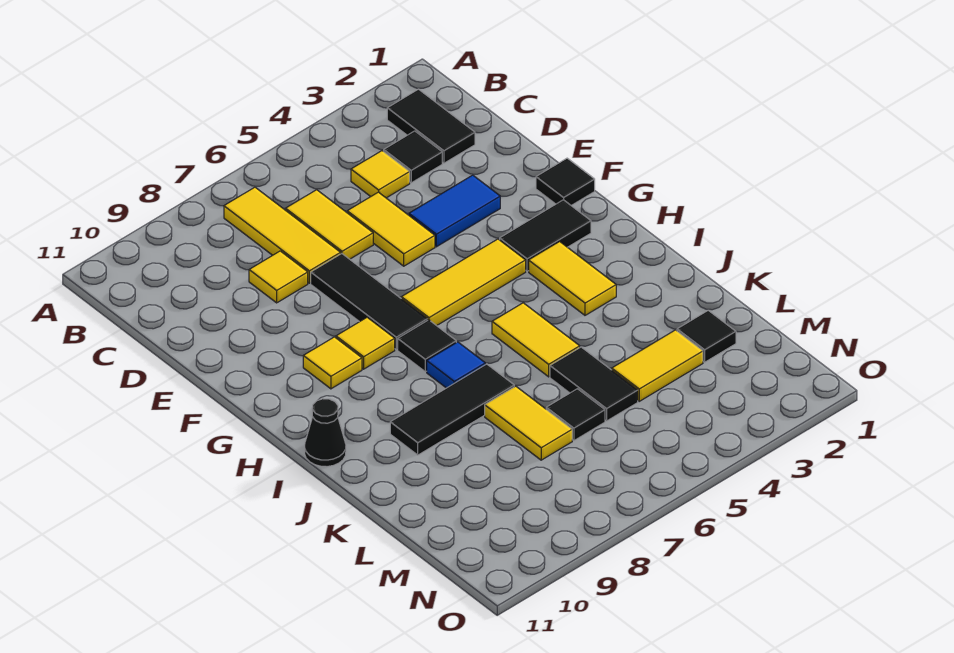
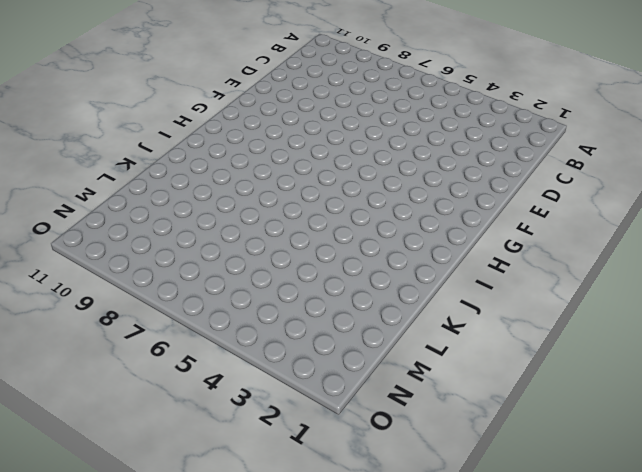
none -> black tile B2:C2 level 1
none -> yellow tile B7:D7 level 1
none -> black tile C3 level 1

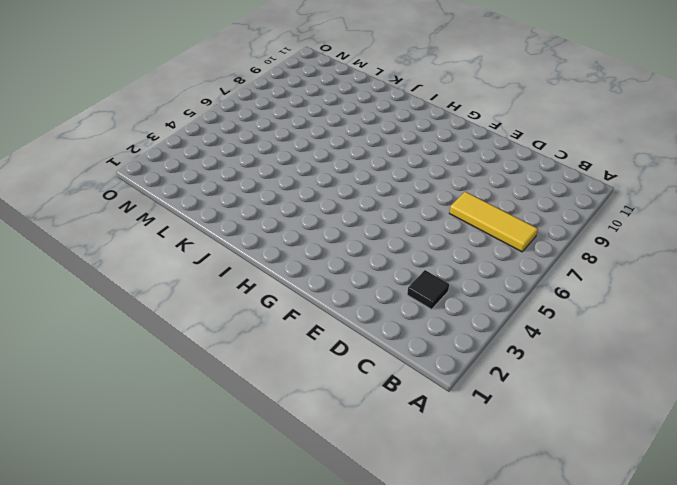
none -> black tile B2:C2 level 1
none -> yellow tile C4 level 1
none -> yellow tile C6:D6 level 1

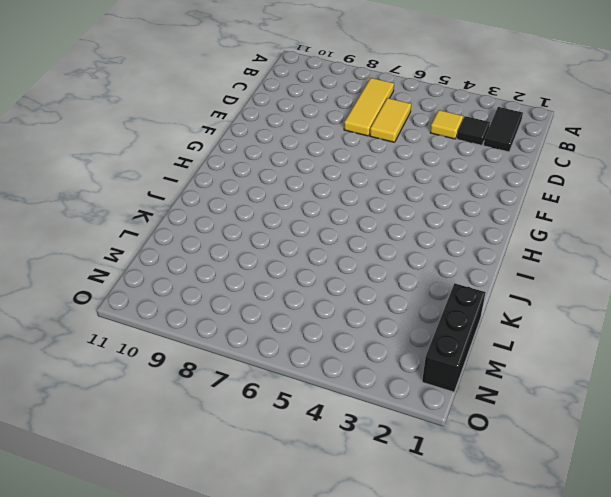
black brick L1:N1 level 1 -> none
none -> yellow tile D5:E5 level 1
none -> yellow tile D8 level 1
none -> blue tile E3:E4 level 1

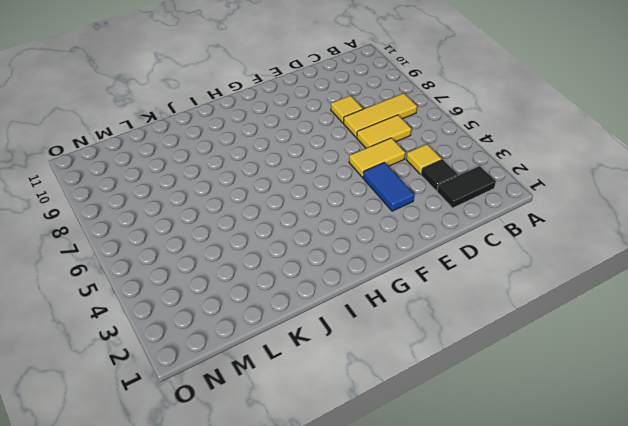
none -> black tile E7:G7 level 1
none -> black tile F1 level 1
none -> black tile G2:G3 level 1

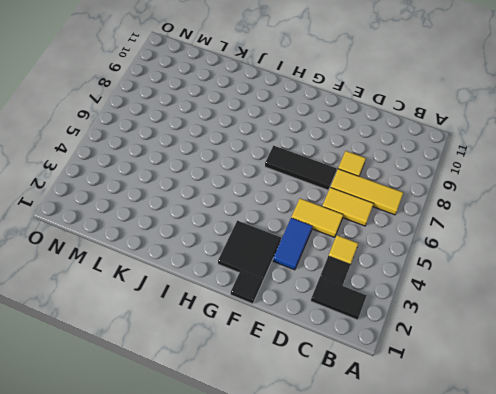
black tile F2:G3 level 1 -> black tile G2:G3 level 1
none -> yellow tile G4:G6 level 1
none -> yellow tile G8 level 1
none -> yellow tile G9 level 1

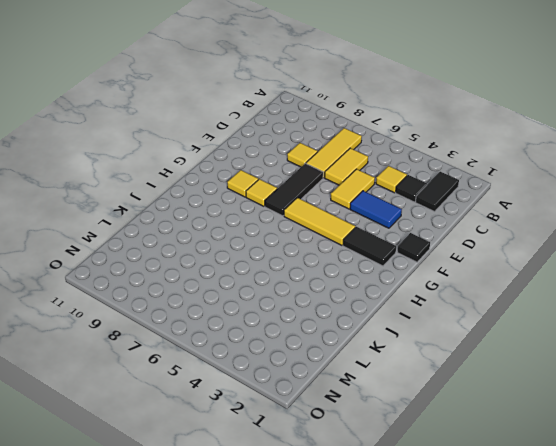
none -> yellow tile H3:I3 level 1
none -> black tile H7 level 1
none -> yellow tile I5:J5 level 1

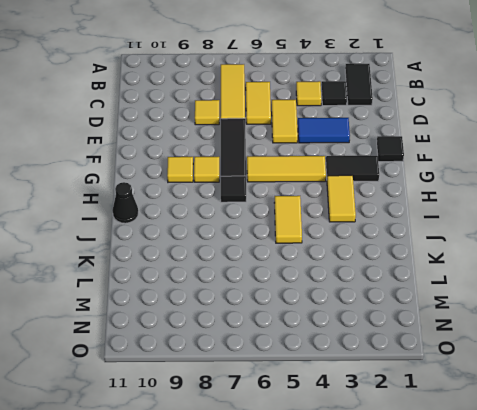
none -> blue tile I7 level 1
none -> black tile J7:J9 level 1
none -> black tile K5:L5 level 1

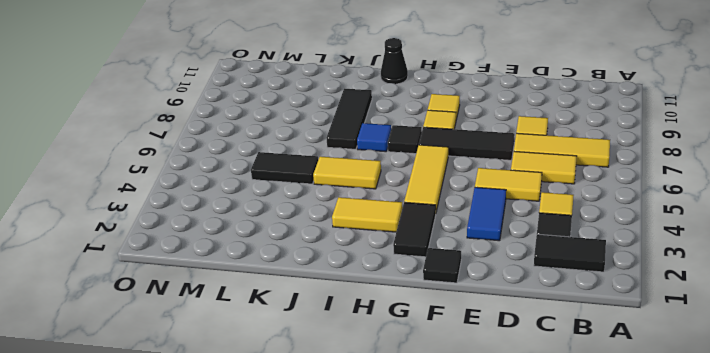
none -> yellow tile K7:L7 level 1
none -> black tile L2 level 1
none -> yellow tile L3:L4 level 1

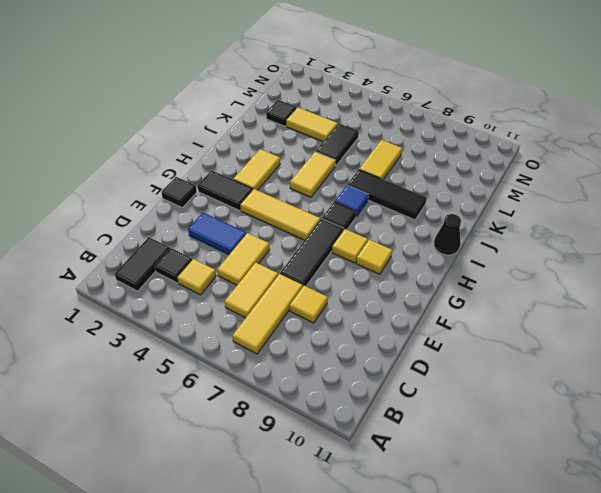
none -> black tile L6 level 1

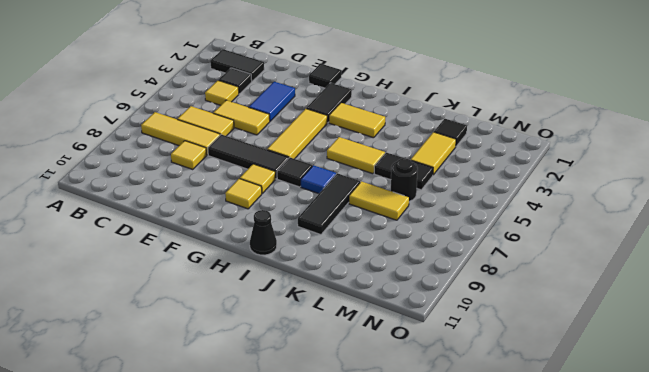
black round brick L6 level 1 -> black tile L6 level 1

